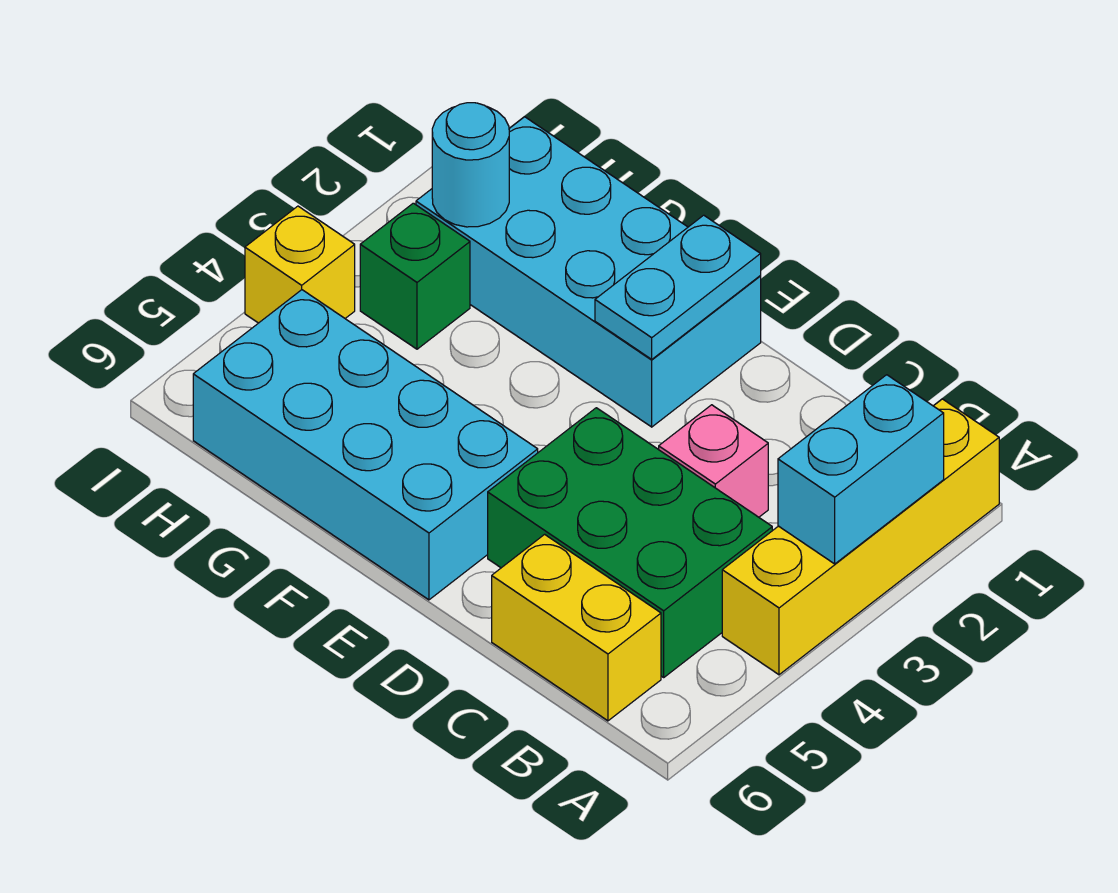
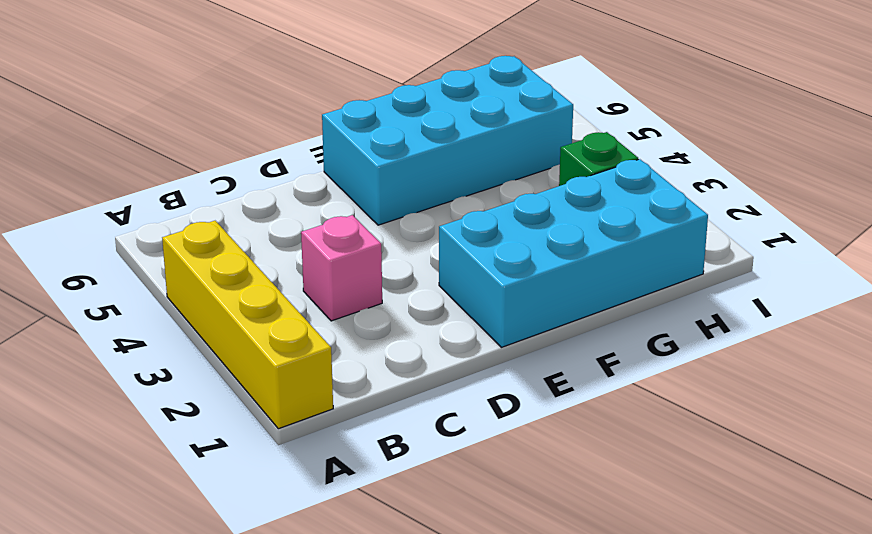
none -> green brick B4:D5 level 1
none -> yellow brick B6:C6 level 1

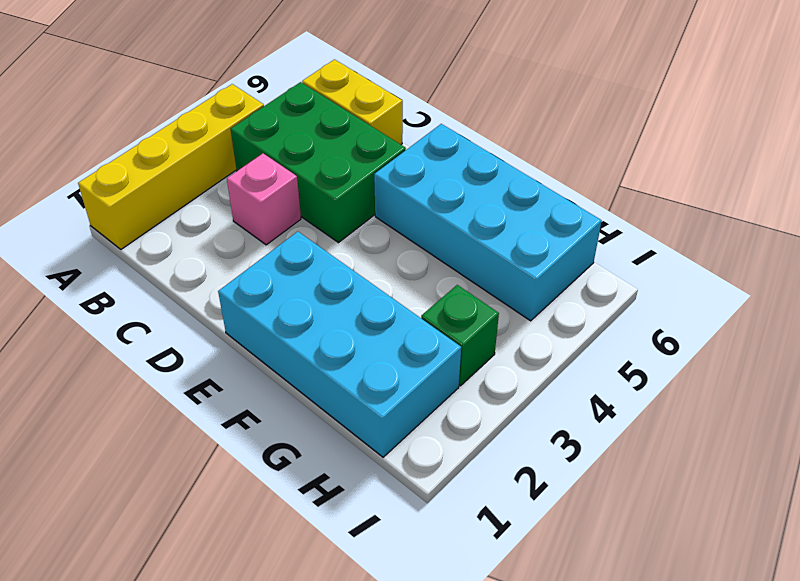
none -> yellow brick I4 level 1
none -> cyan brick A2:A3 level 2

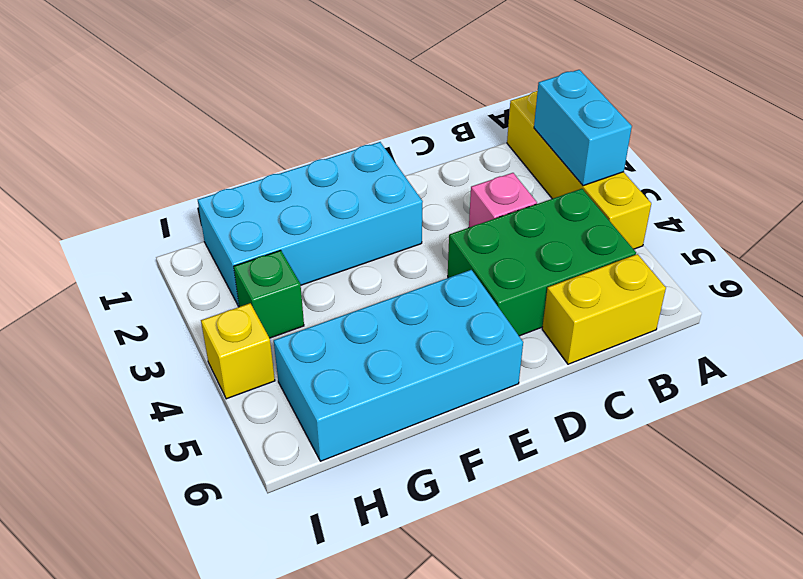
none -> cyan plate E1:E2 level 2
none -> cyan round brick H2 level 2

